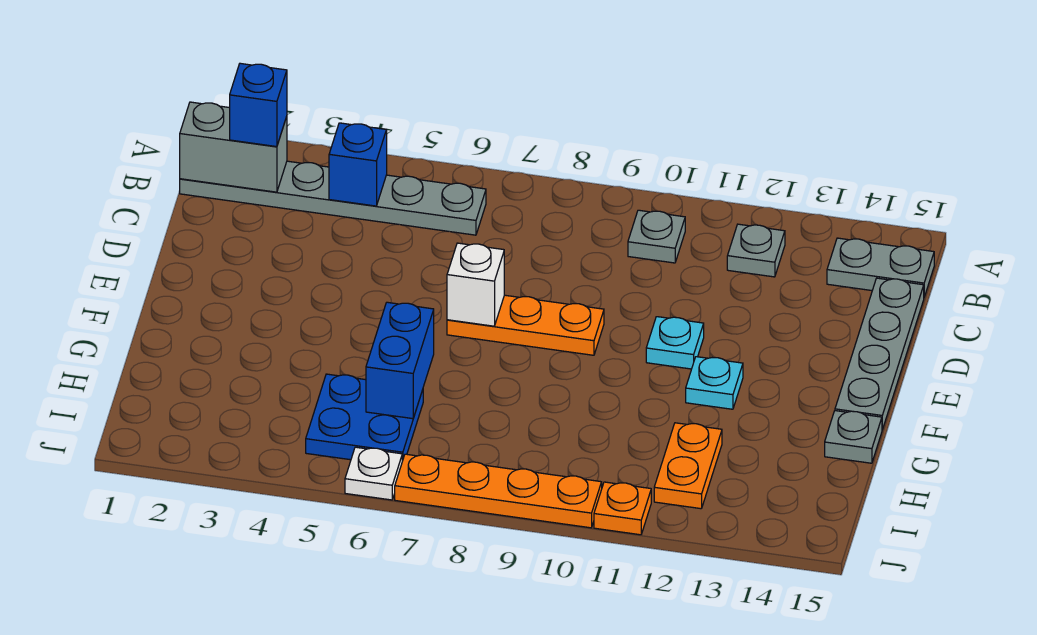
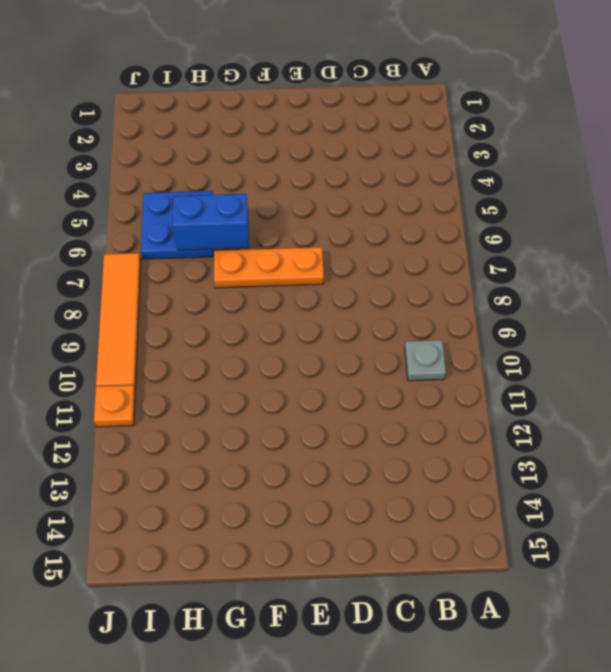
orange plate E7:G7 level 1 -> orange plate E7:E9 level 1
orange tile J7:J10 level 1 -> orange plate J7:J10 level 1
none -> grey plate B1:B6 level 1
none -> grey plate B12 level 1
none -> grey plate B14:B15 level 1

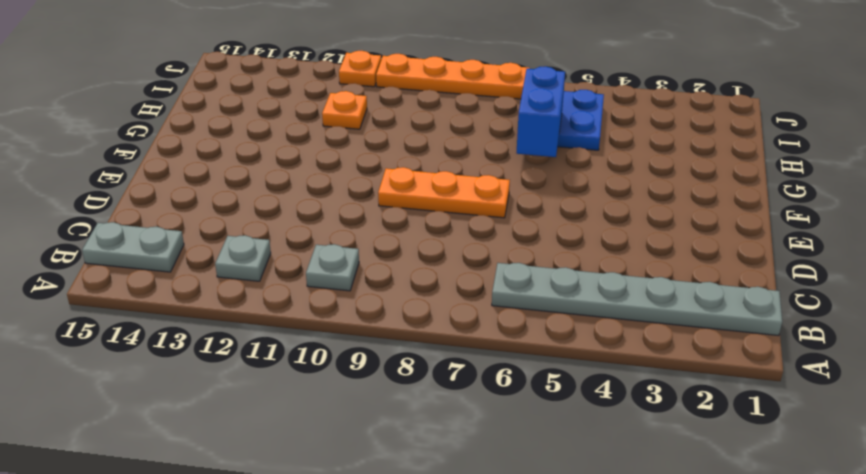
orange plate H11 level 1 -> none
none -> grey plate C15:F15 level 1
none -> cyan plate E11 level 1
none -> cyan plate F12 level 1

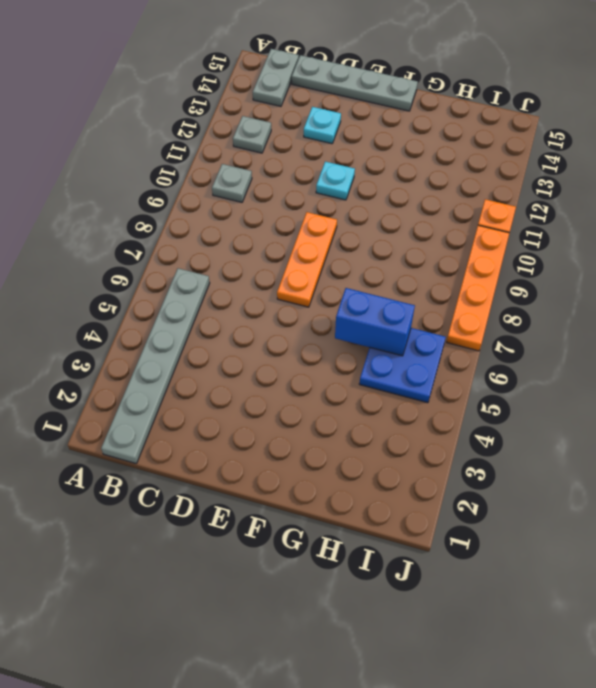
cyan plate D13 level 1 -> cyan plate F12 level 1
none -> grey plate G15 level 1
none -> orange plate H12:I12 level 1
none -> white plate J6 level 1

